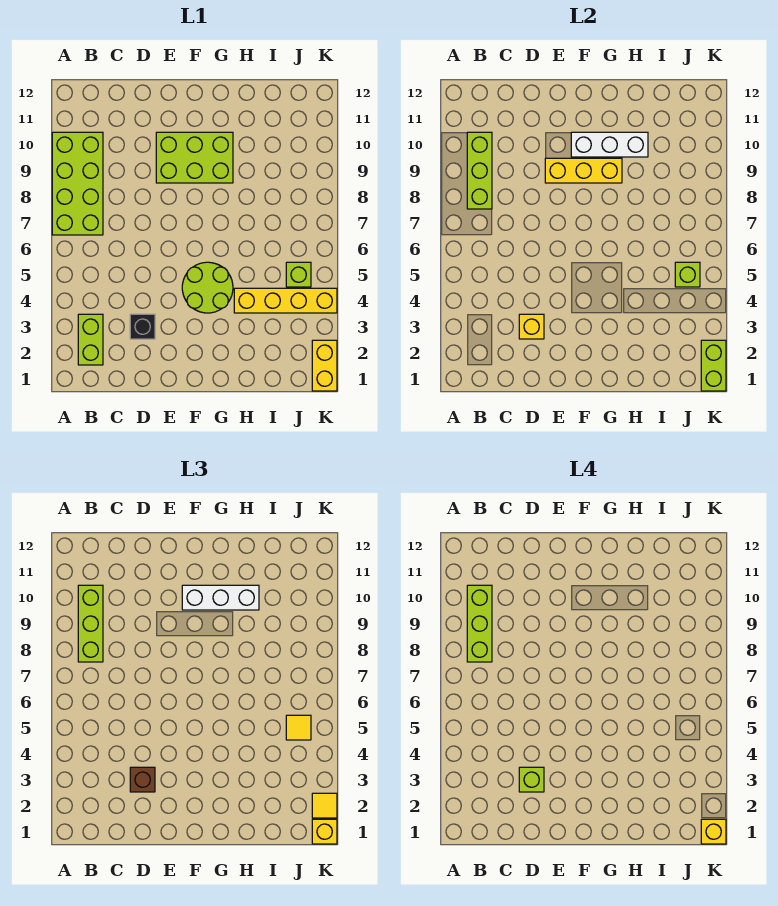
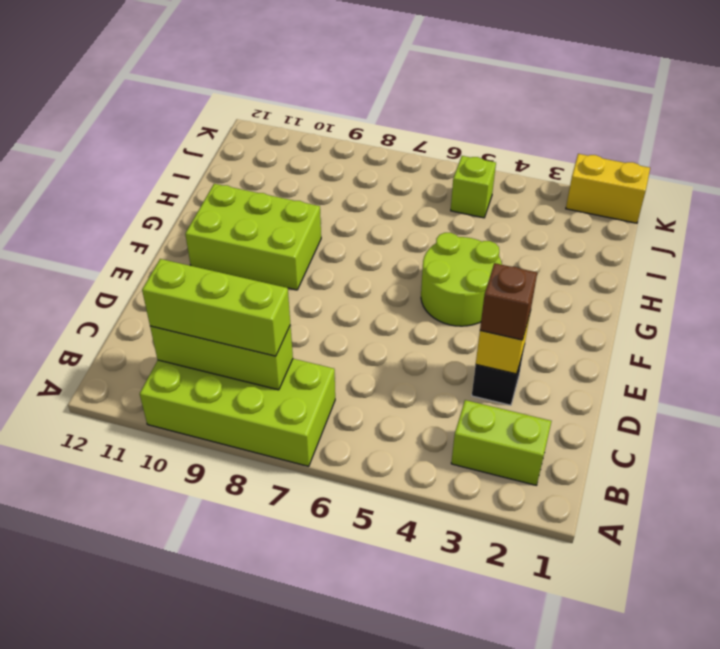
lime brick F9:G11 level 1 -> lime brick E9:G10 level 1
none -> yellow brick H4:K4 level 1
none -> yellow brick E9:G9 level 2
none -> white brick F10:H10 level 2

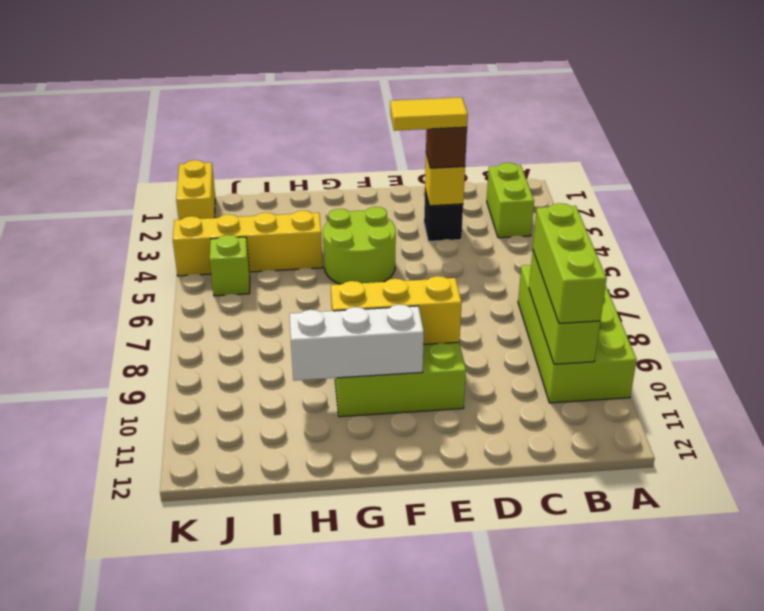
yellow tile D3:E3 level 4 -> lime brick D3 level 4
none -> lime brick J5 level 2
none -> lime brick K1:K2 level 2
none -> white brick F10:H10 level 3

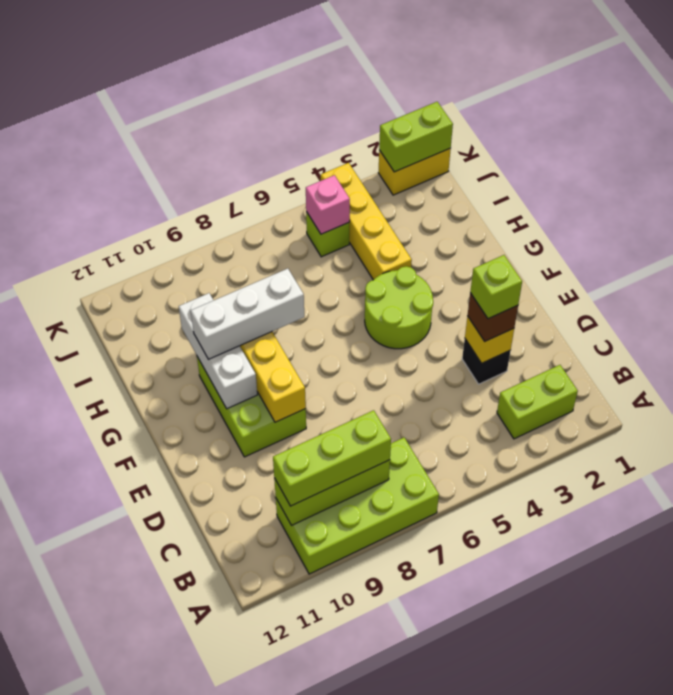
white brick G8:G10 level 3 -> white brick F10:H10 level 3
pink brick J5 level 2 -> lime brick J5 level 2
none -> yellow tile J5 level 3
none -> yellow brick K1 level 3
none -> yellow tile K2 level 3

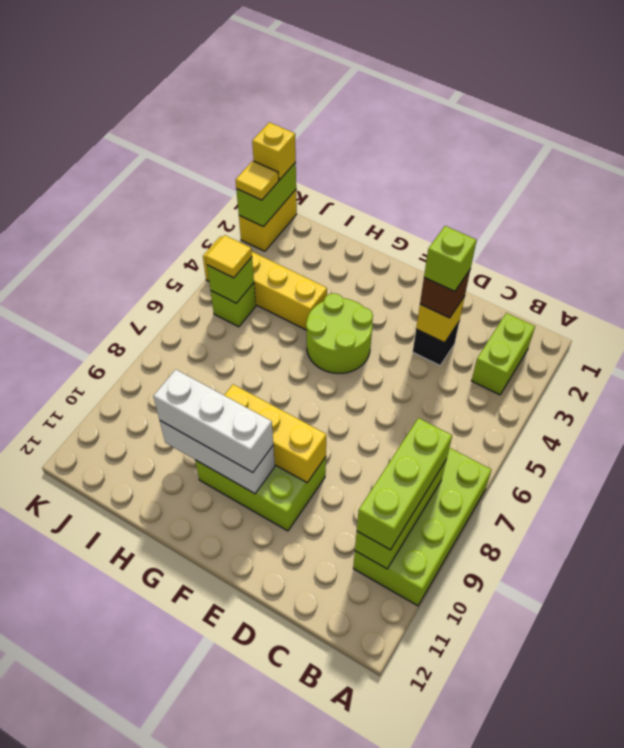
none -> lime brick B8:B10 level 4
none -> yellow brick K1 level 4

